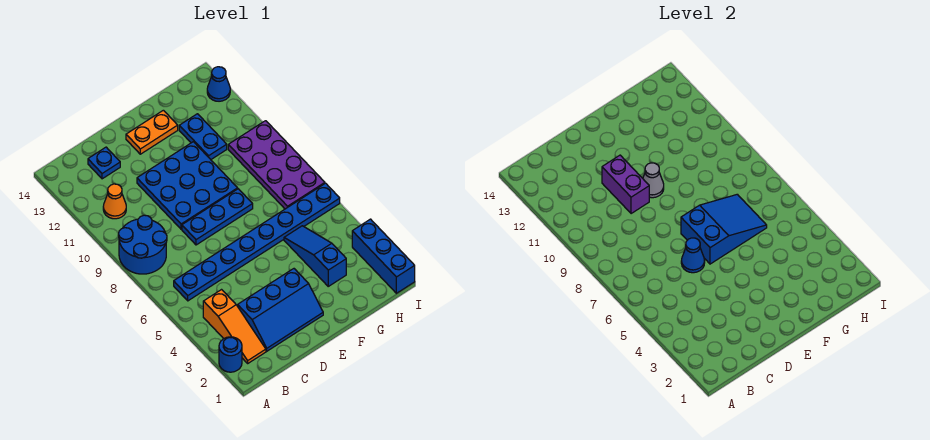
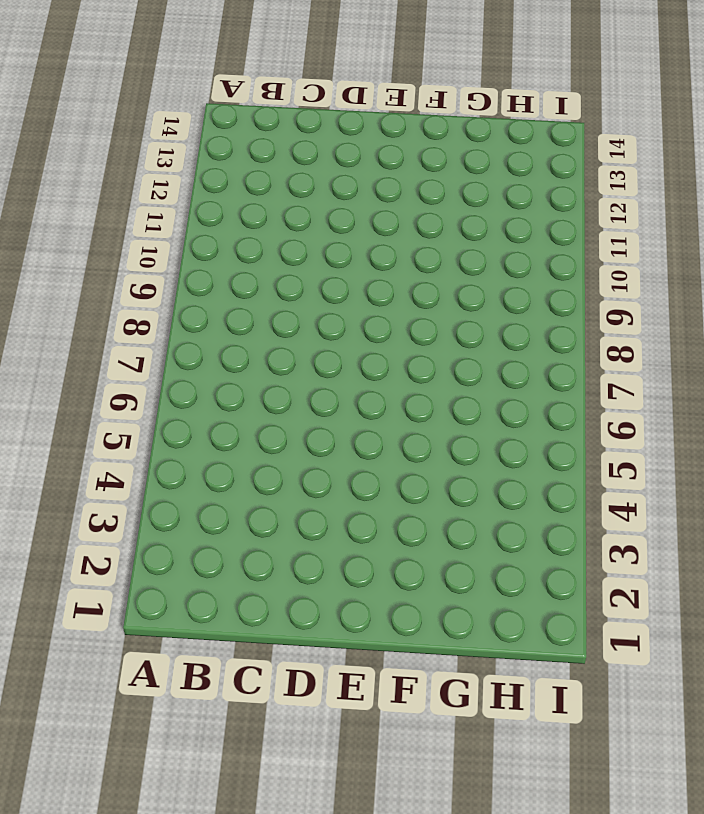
none -> blue round brick A2 level 1
none -> blue round brick A8:B9 level 1
none -> orange slope B2:B4 level 1 top 4

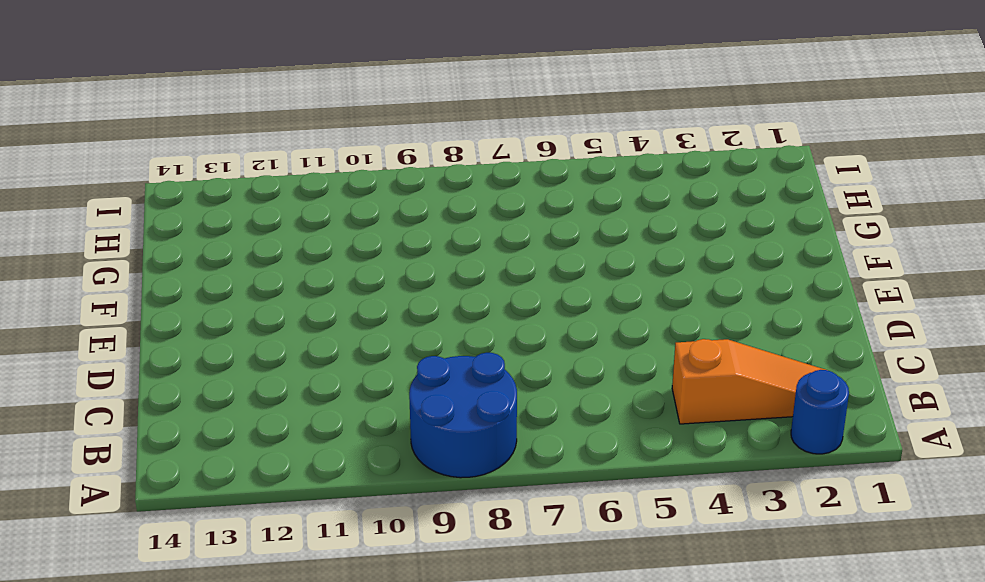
none -> blue plate B6:I6 level 1
none -> orange cone B11 level 1
none -> blue slope C2:E3 level 1 top 3

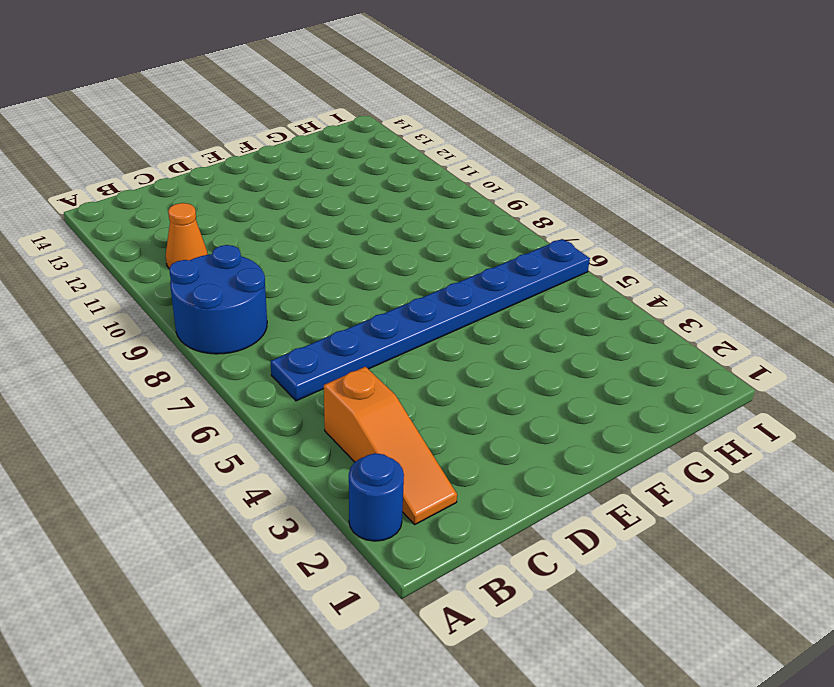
none -> blue slope C2:E3 level 1 top 3
none -> blue plate C13 level 1
none -> blue plate D8:F8 level 1

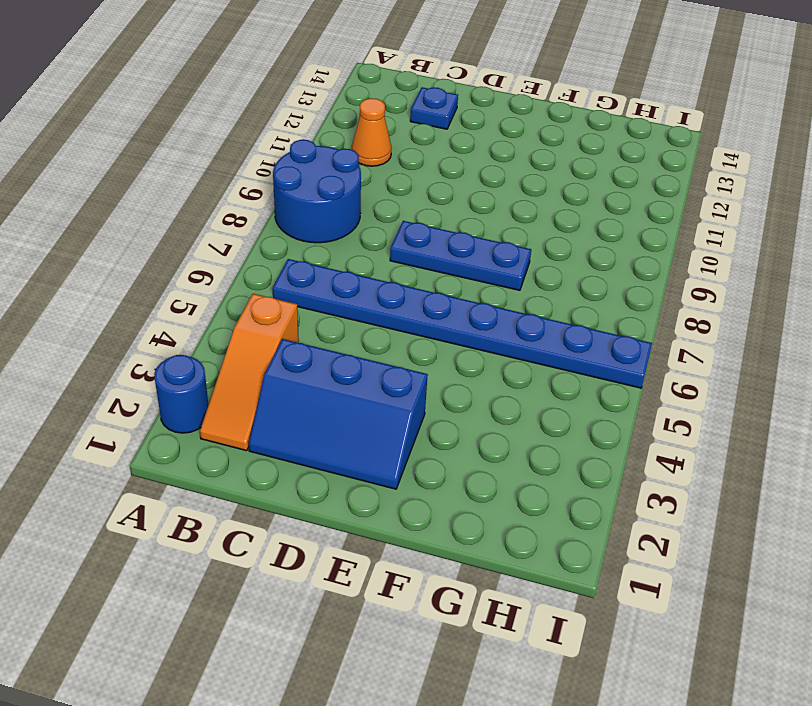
none -> blue plate D9:F11 level 1
none -> orange plate E13:F13 level 1
none -> blue slope G3:G5 level 1 top 3

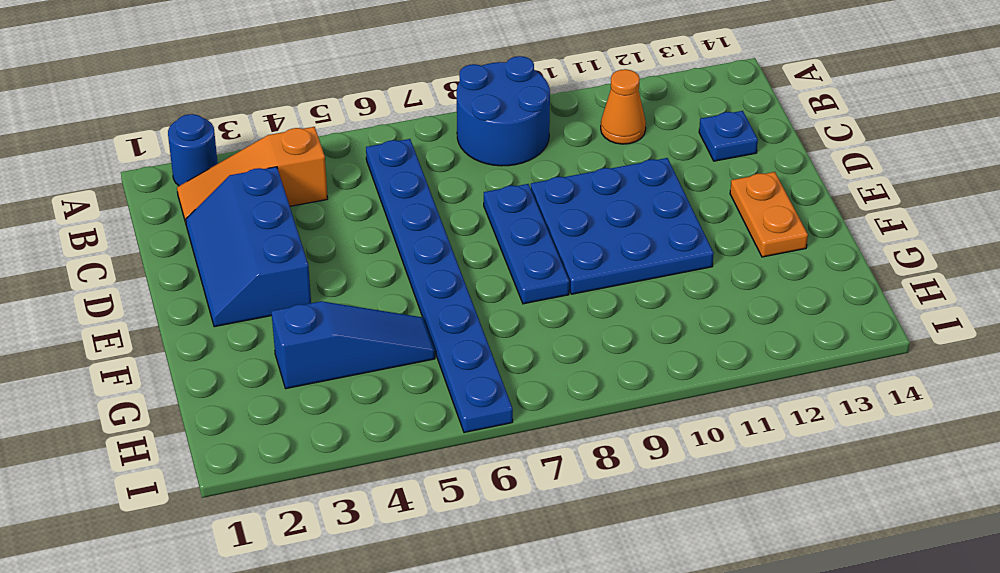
none -> blue plate G11:G12 level 1
none -> purple plate H7:I10 level 1
none -> blue brick I1:I3 level 1

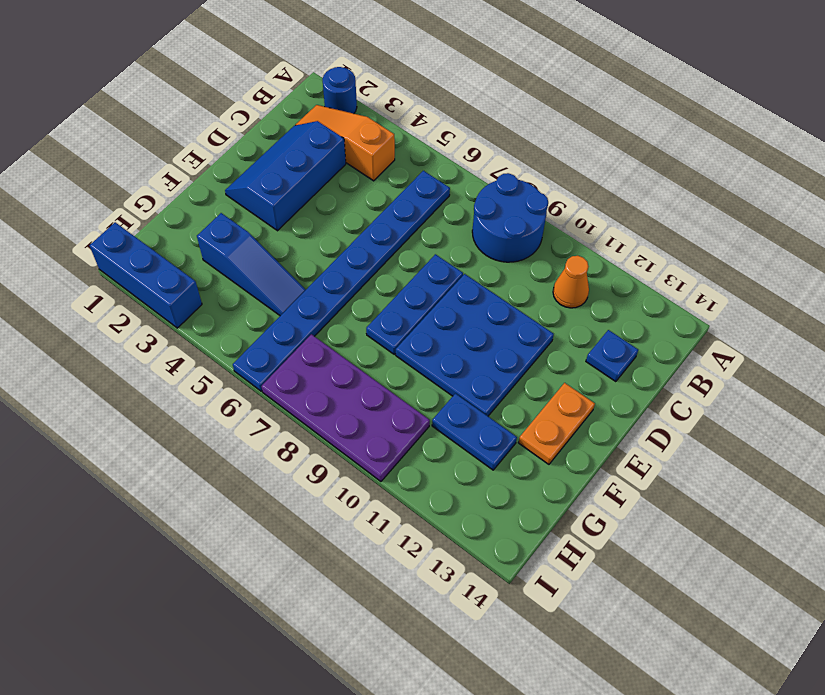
none -> blue cone I13 level 1
none -> blue cone D6 level 2
none -> purple brick D10:D11 level 2

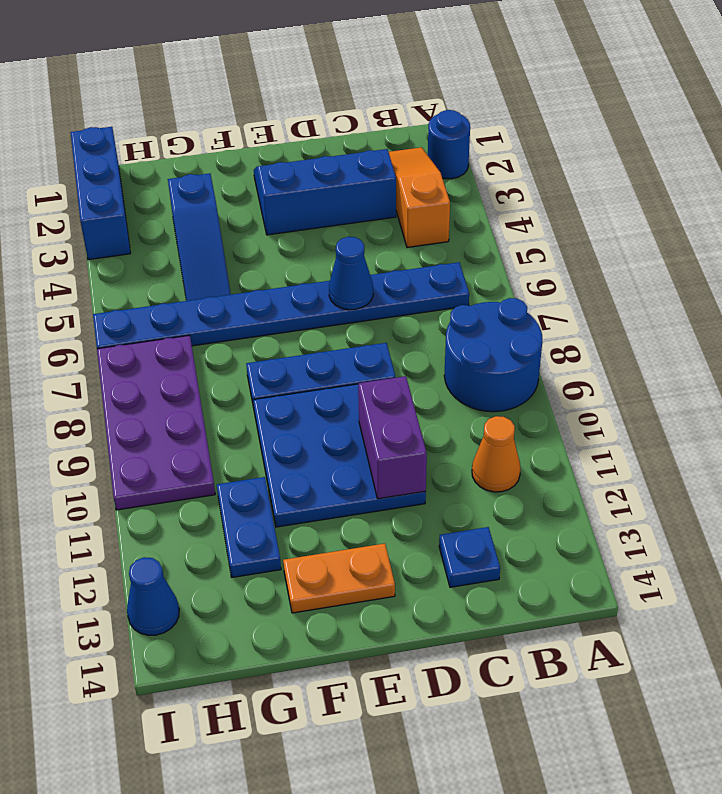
none -> blue slope E6:G7 level 2 top E
none -> grey cone E10 level 2

